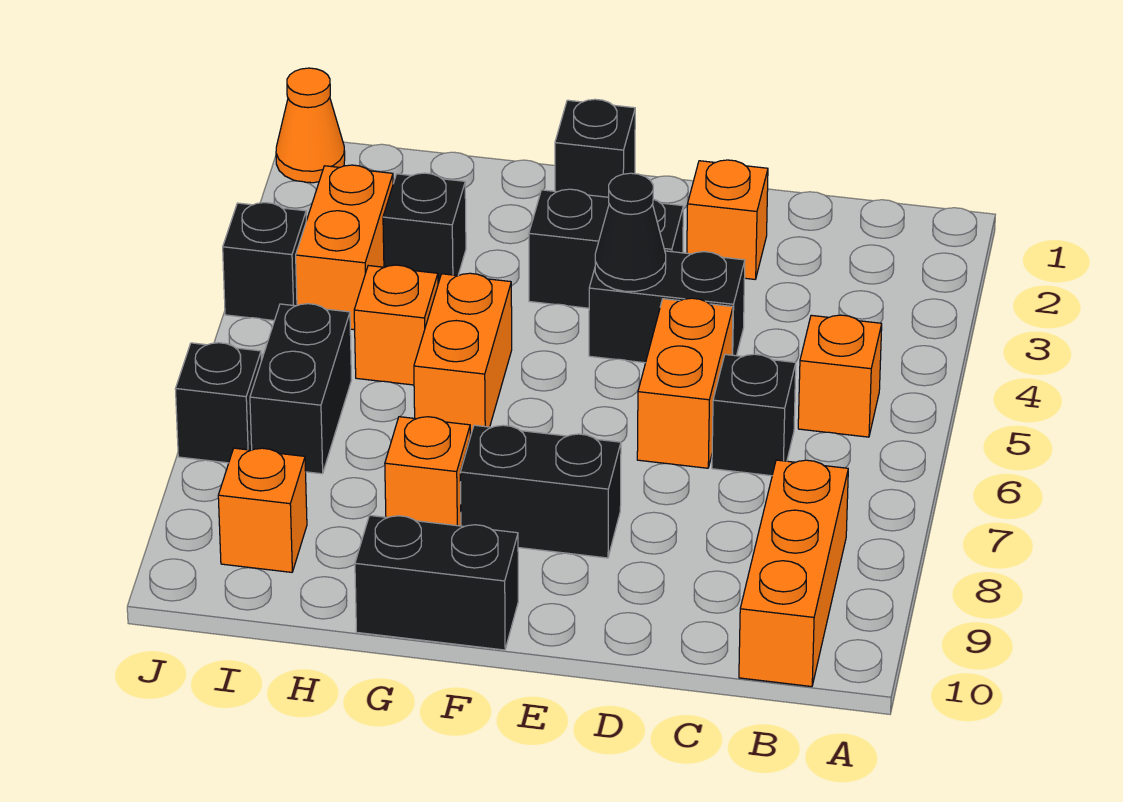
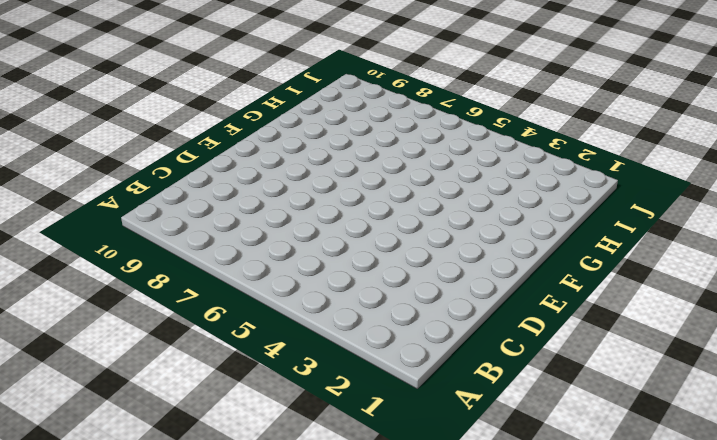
none -> orange brick B5 level 1
none -> orange brick B8:B10 level 1
none -> black brick C6 level 1

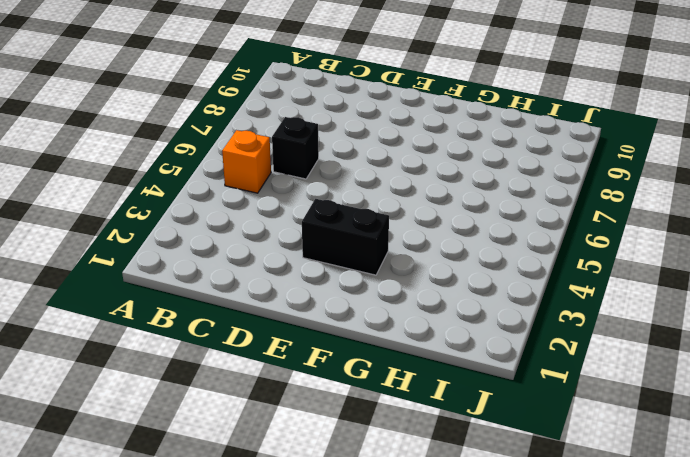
none -> orange brick B8:B10 level 1
none -> orange brick D2 level 1
none -> black brick D4:E4 level 1

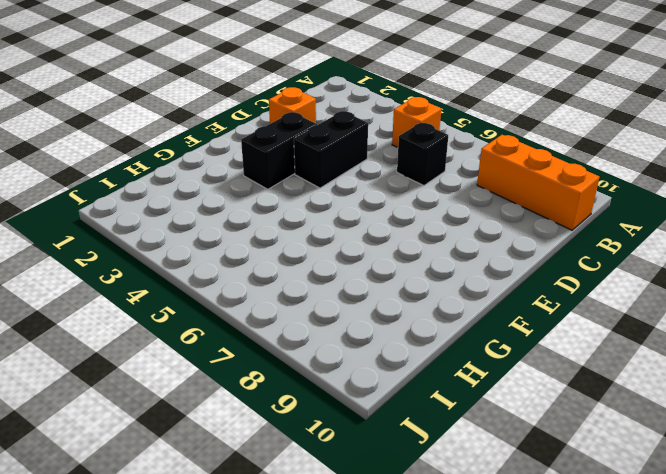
none -> orange brick D5:D6 level 1
none -> black brick E8:F8 level 1
none -> black brick F1 level 1

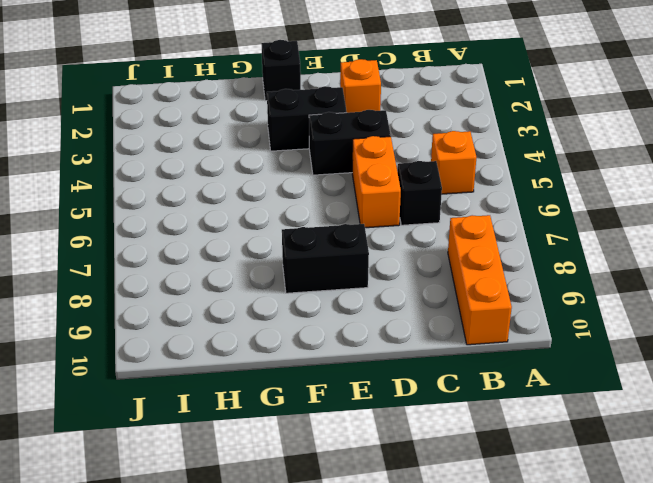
none -> black brick F10:G10 level 1
none -> orange brick G5:G6 level 1
none -> orange brick G8 level 1

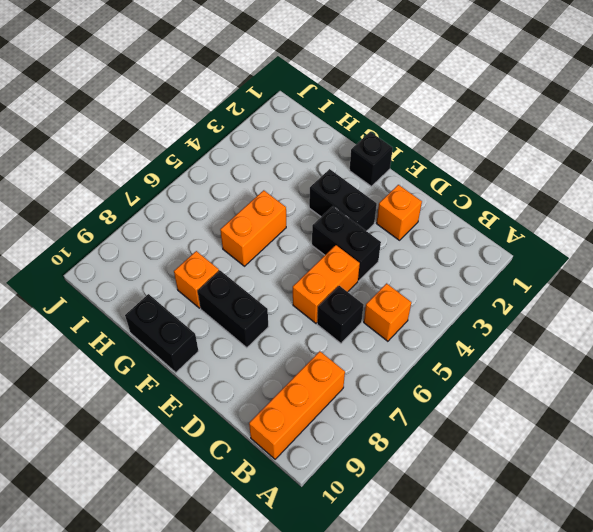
none -> black brick H3 level 1
none -> orange brick H5 level 1
none -> orange brick I3:I4 level 1

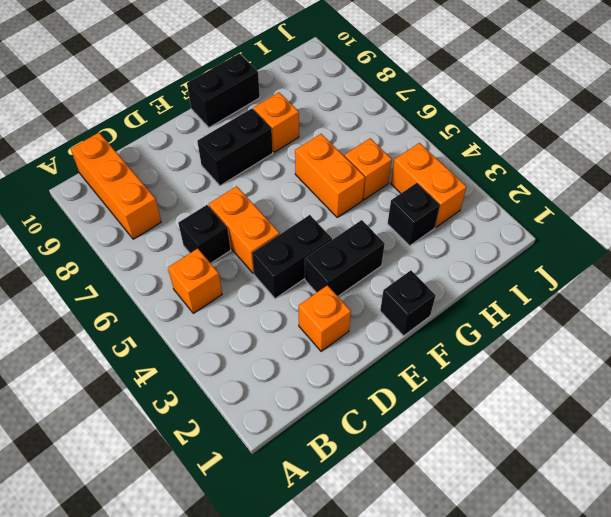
none -> black brick I6:I7 level 1
none -> orange brick I9 level 1
none -> orange cone J1 level 1

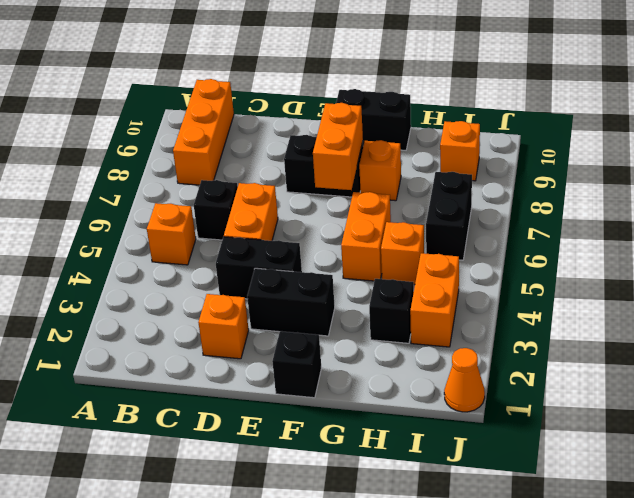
orange brick F7:F8 level 2 -> none
none -> black brick J4 level 1
none -> black brick J7 level 1
none -> black cone E4 level 2

